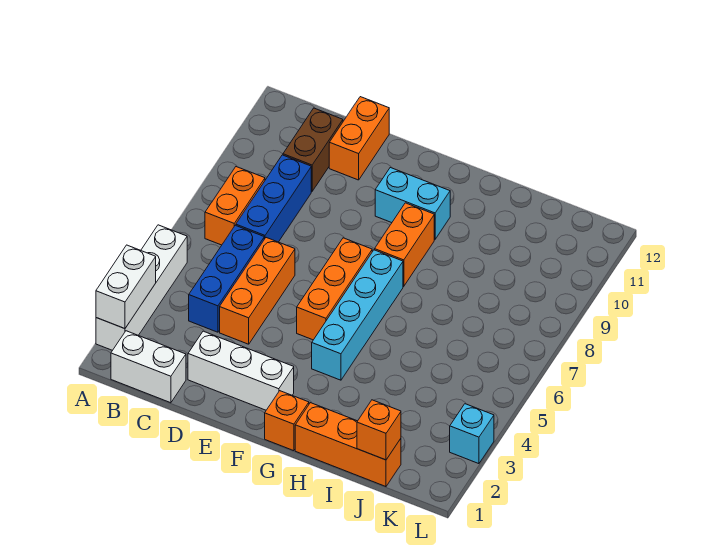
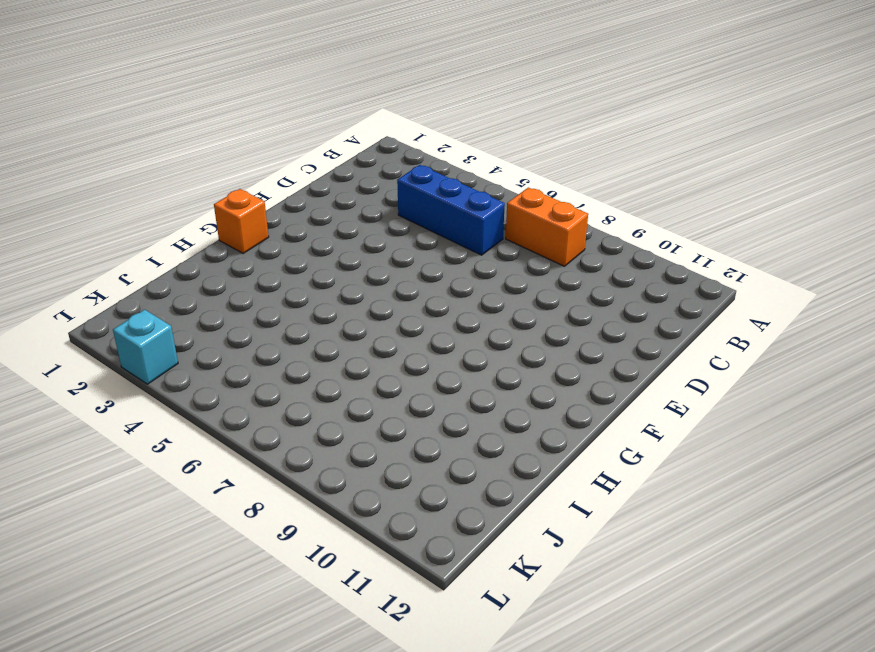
none -> white brick A2:A5 level 1
none -> white brick B1:C1 level 1
none -> blue brick C7:C9 level 1

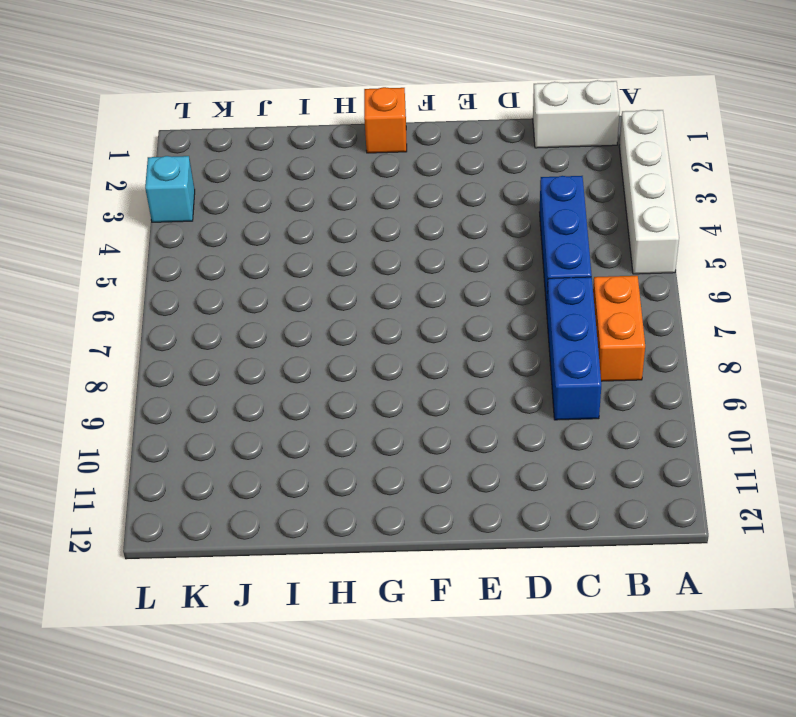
none -> brown brick C10:C11 level 1
none -> white brick D2:F2 level 1
none -> orange brick D4:D6 level 1

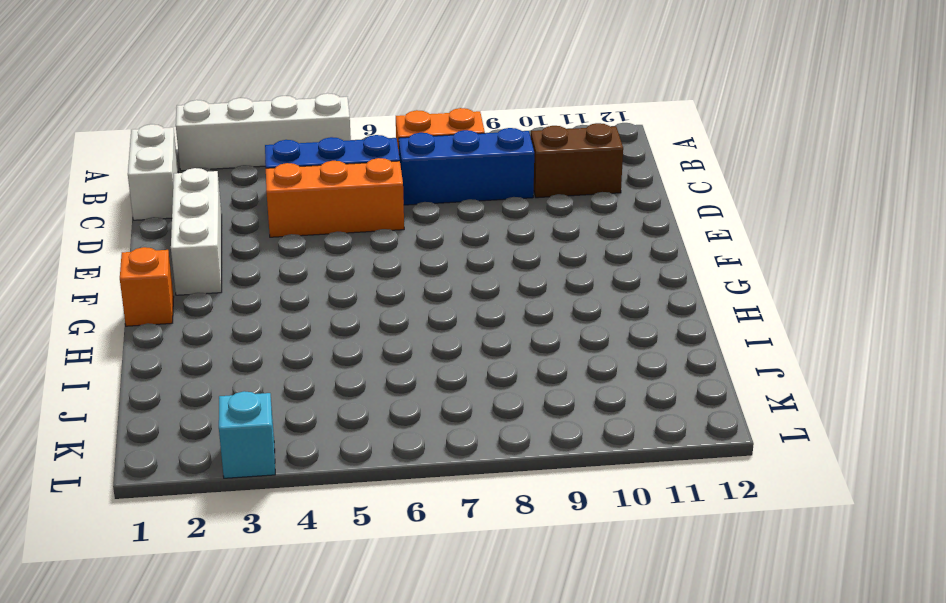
none -> orange brick D11:D12 level 1
none -> orange brick F5:F7 level 1
none -> cyan brick F10:G10 level 1

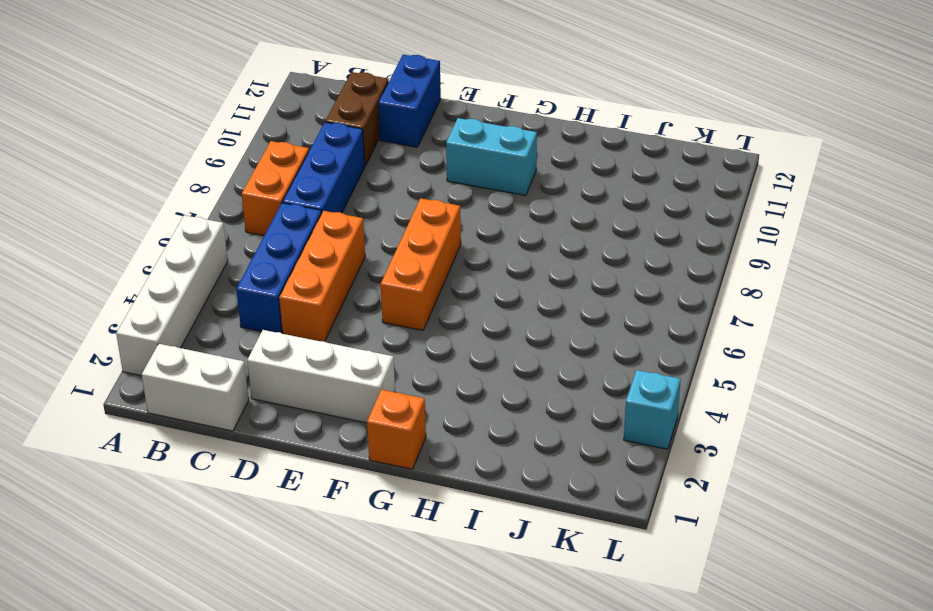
blue brick D11:D12 level 1 -> orange brick D11:D12 level 1
none -> cyan brick G4:G7 level 1
none -> orange brick G8:G9 level 1
none -> orange brick H1:J1 level 1

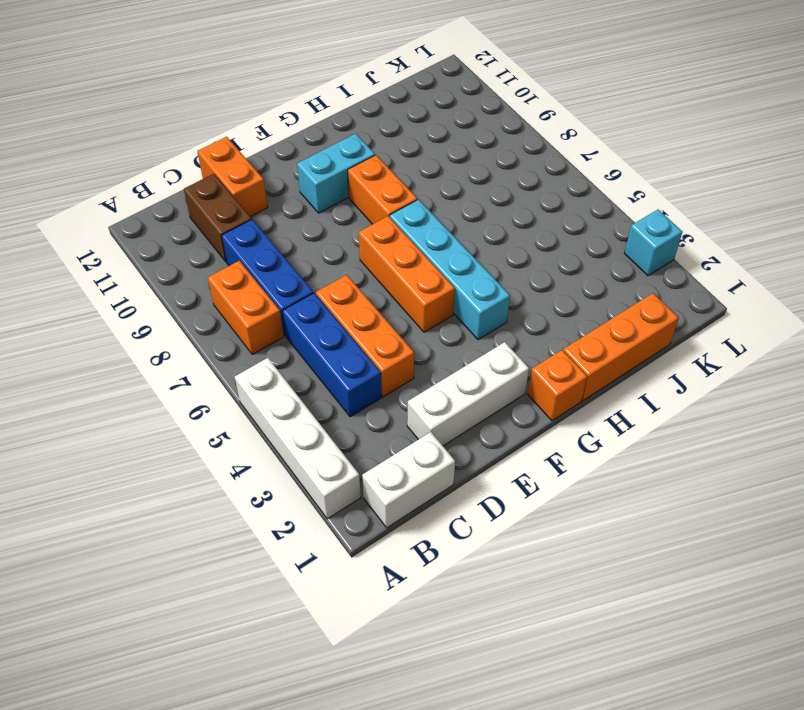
none -> white brick A2:A3 level 2
none -> orange brick J1 level 2

